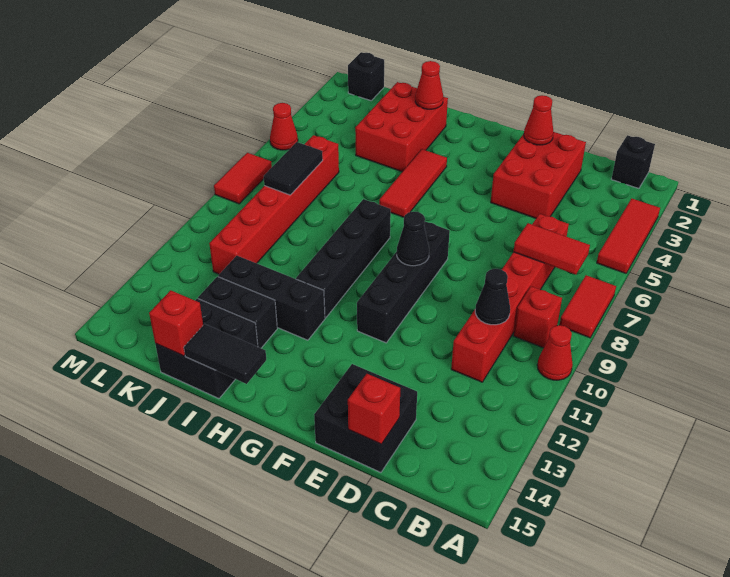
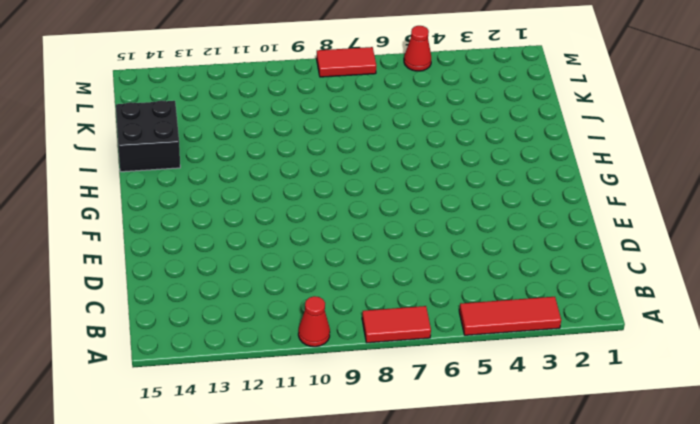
none -> black brick B1 level 1
none -> red brick B9 level 1
none -> red brick C6:C11 level 1

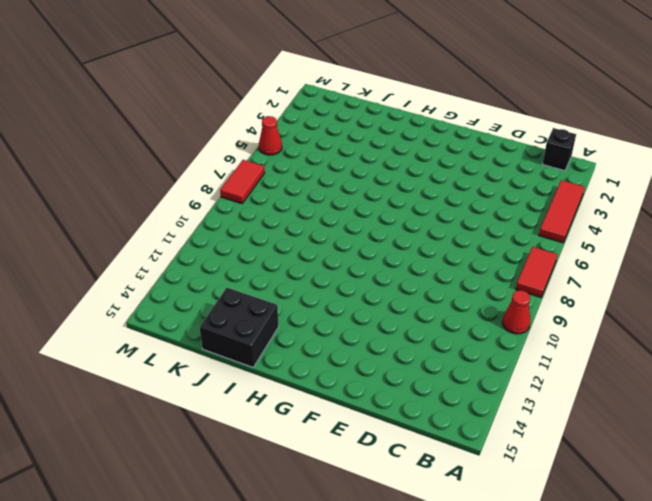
none -> red brick B9 level 1
none -> red brick C6:C11 level 1
none -> red brick D2:E4 level 1

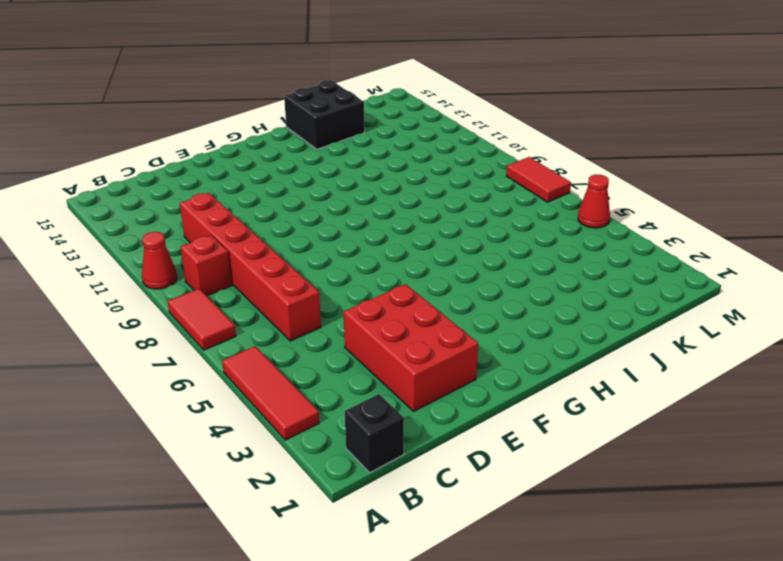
none -> black brick D14:E15 level 1
none -> black brick F8:F11 level 1
none -> red tile H4:H6 level 1

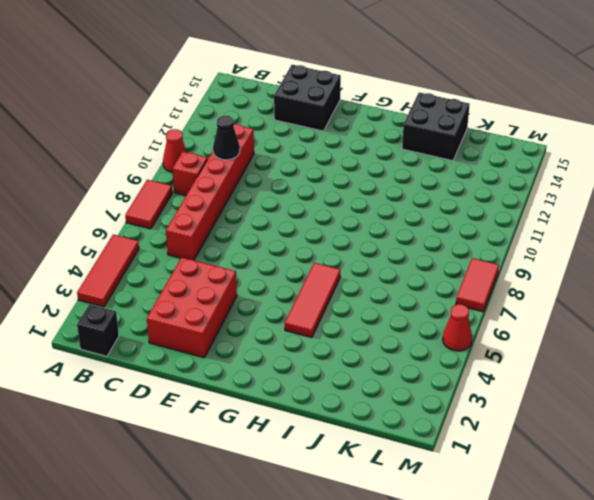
none -> black brick F8:F11 level 1
none -> black brick H8:H11 level 1
none -> black brick H12:J12 level 1

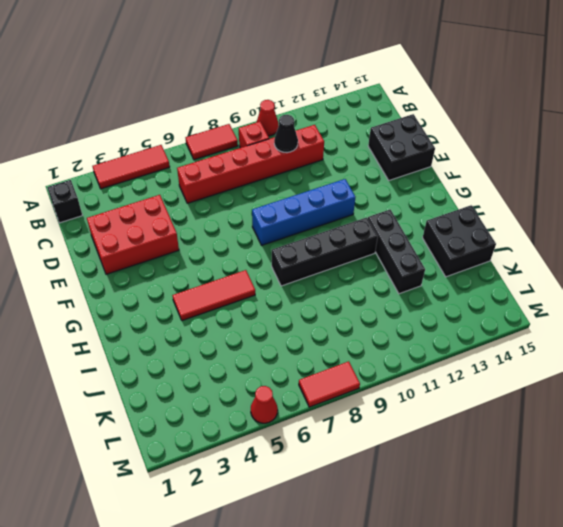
blue brick F8:F11 level 1 -> black brick F8:F11 level 1
none -> red brick I2:J4 level 1
none -> black brick I13:J13 level 1
none -> red brick K6:K11 level 1

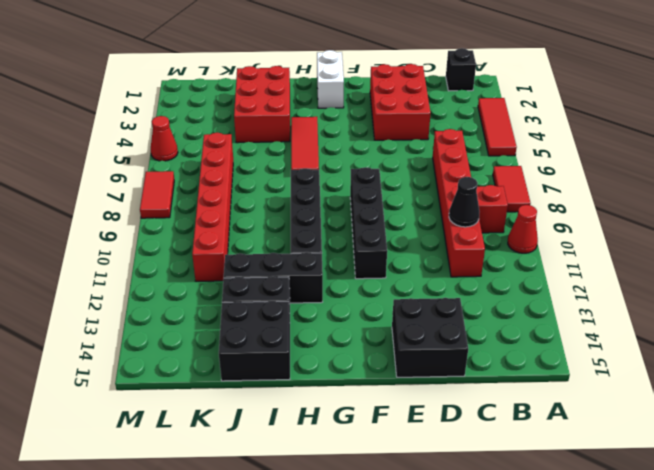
white brick G1:G2 level 1 -> none
none -> black brick L1 level 1
none -> red tile B7:C7 level 2
none -> red brick D15 level 2

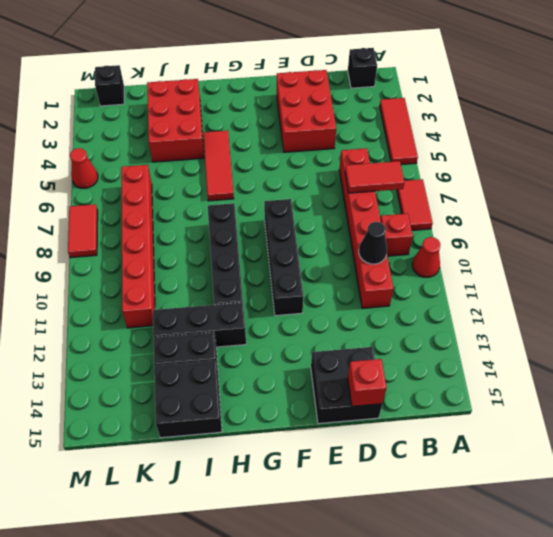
none -> red cone E2 level 2
none -> black cone F9 level 2
none -> black tile H15:I15 level 2

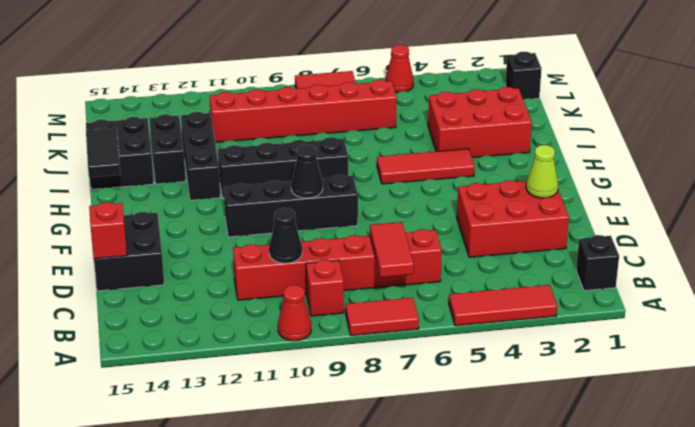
lime cone E2 level 2 -> red cone E2 level 2
none -> red cone I2 level 2
none -> red brick J15 level 2
none -> black tile K7:K8 level 2

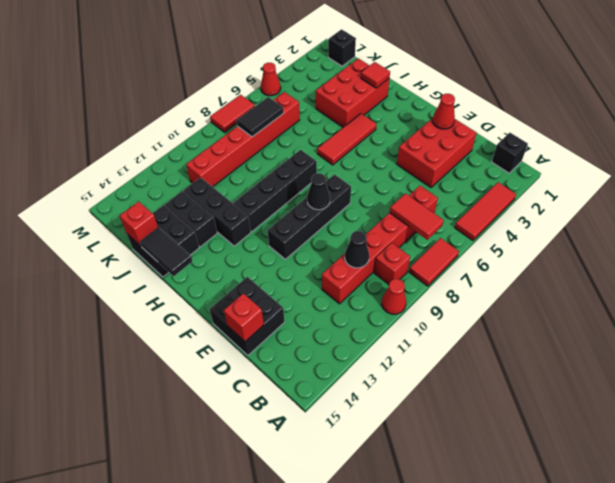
red tile I2 level 2 -> red cone I2 level 2

